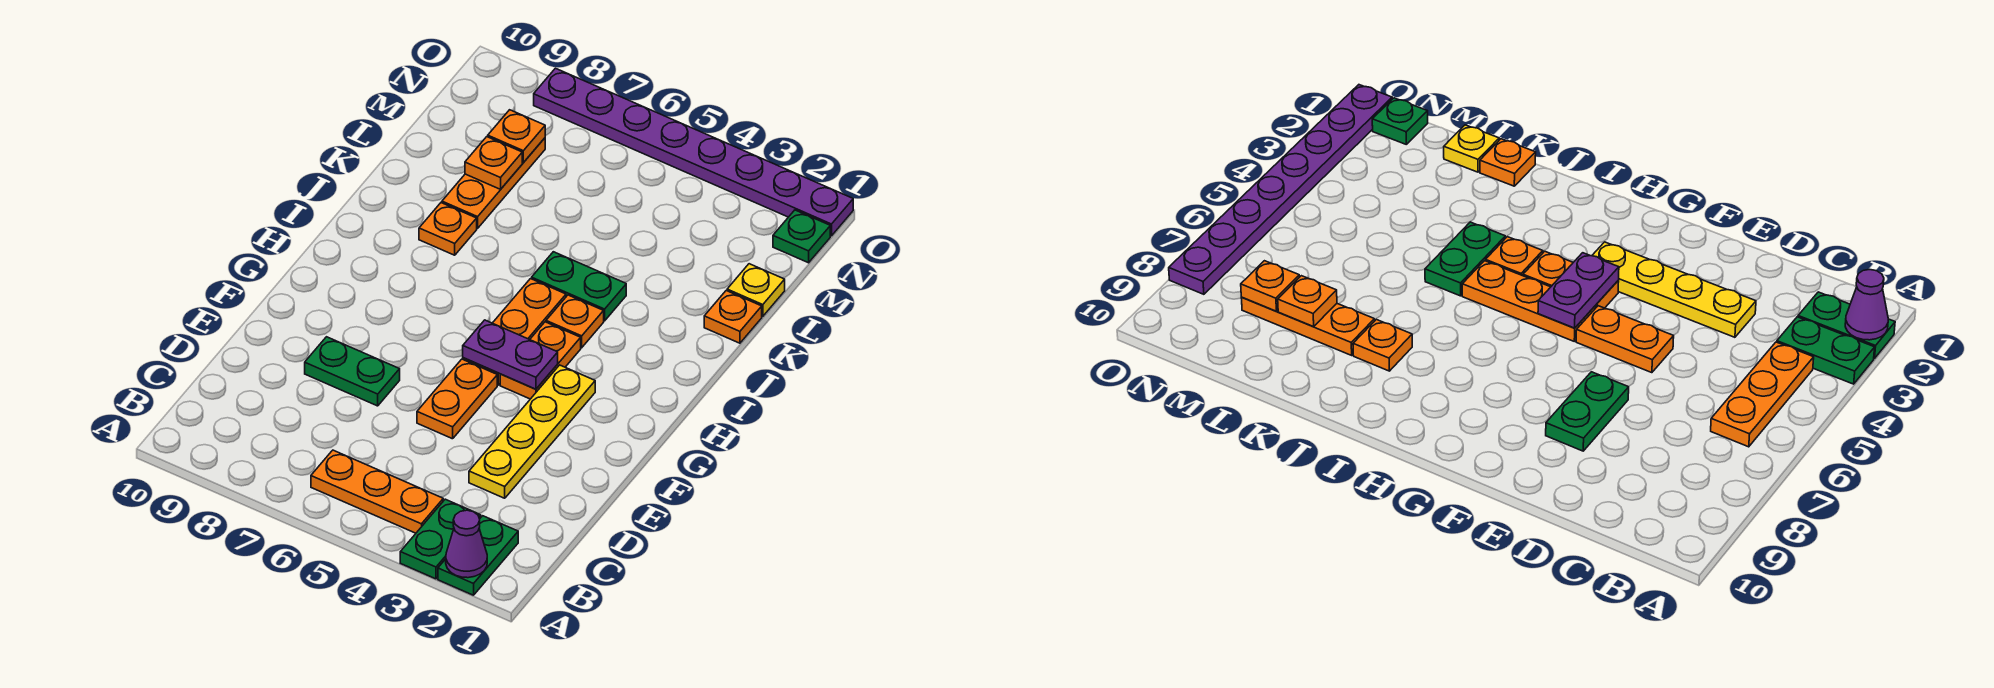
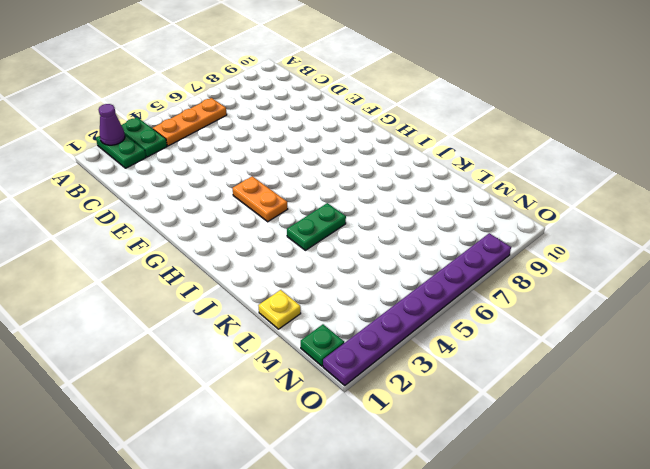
none -> yellow plate D3:G3 level 1
none -> orange plate E5:F5 level 1
none -> green plate E7:E8 level 1

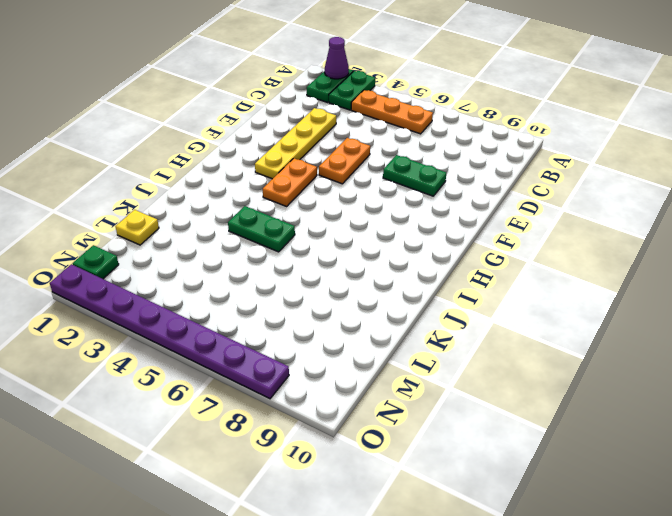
none -> orange plate G5:I5 level 1
none -> orange plate I4 level 1
none -> orange plate J8 level 1

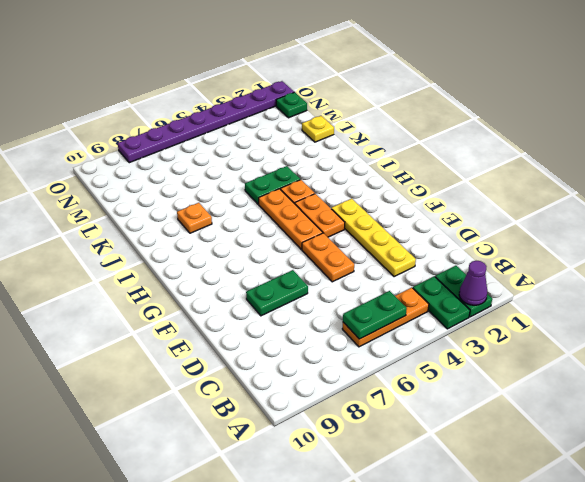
green plate B5:B6 level 2 -> none
none -> orange plate K1 level 1
none -> orange plate K8:M8 level 1
none -> purple plate G4:G5 level 2

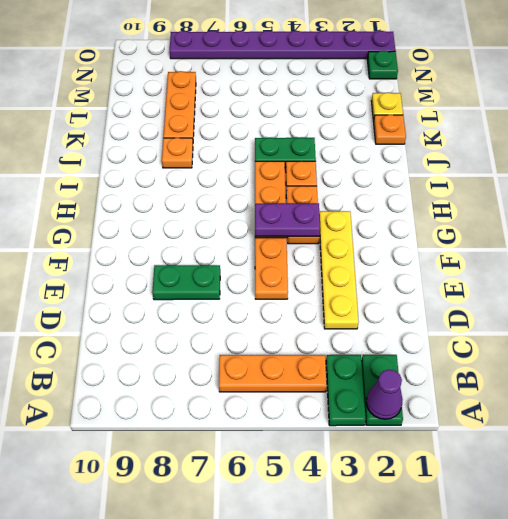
none -> orange plate L8 level 2
none -> orange plate M8 level 2

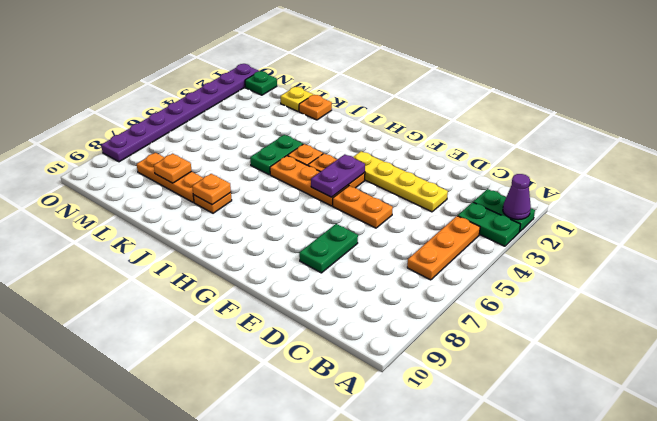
orange plate J8 level 2 -> orange plate M8 level 2

